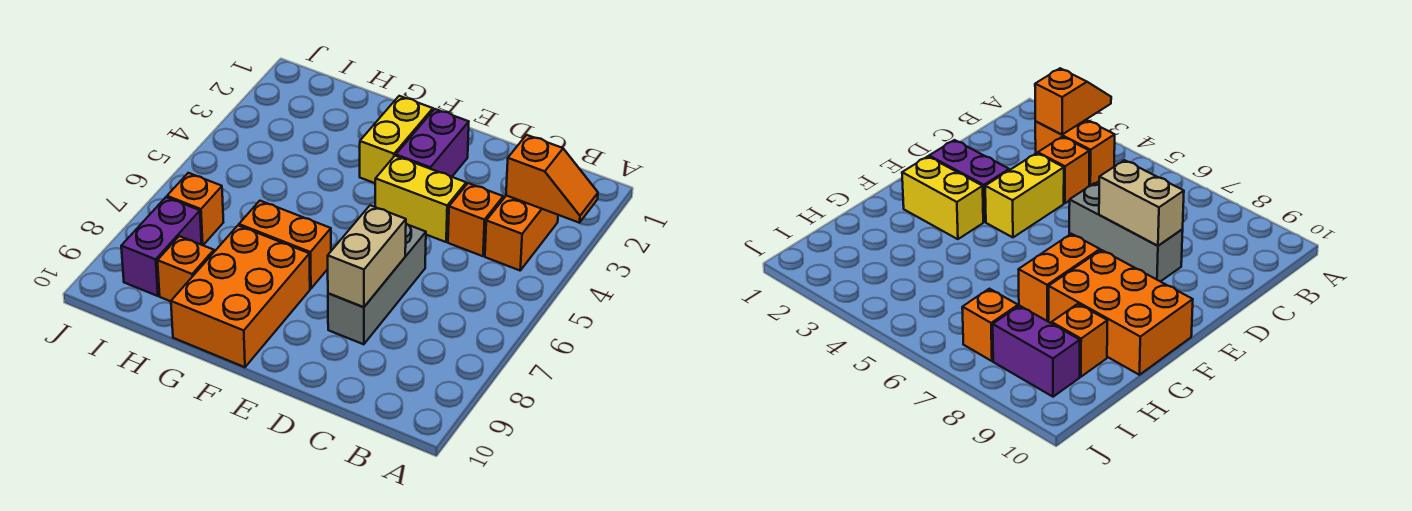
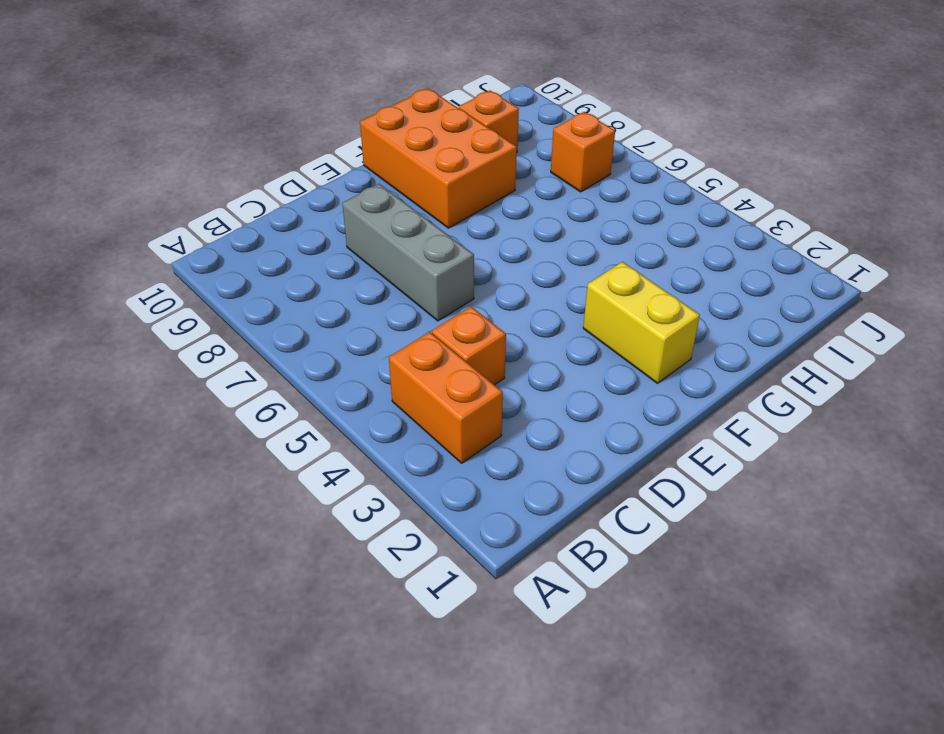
none -> yellow brick D4:E4 level 1
none -> purple brick E2:E3 level 1
none -> orange brick F7:G7 level 1

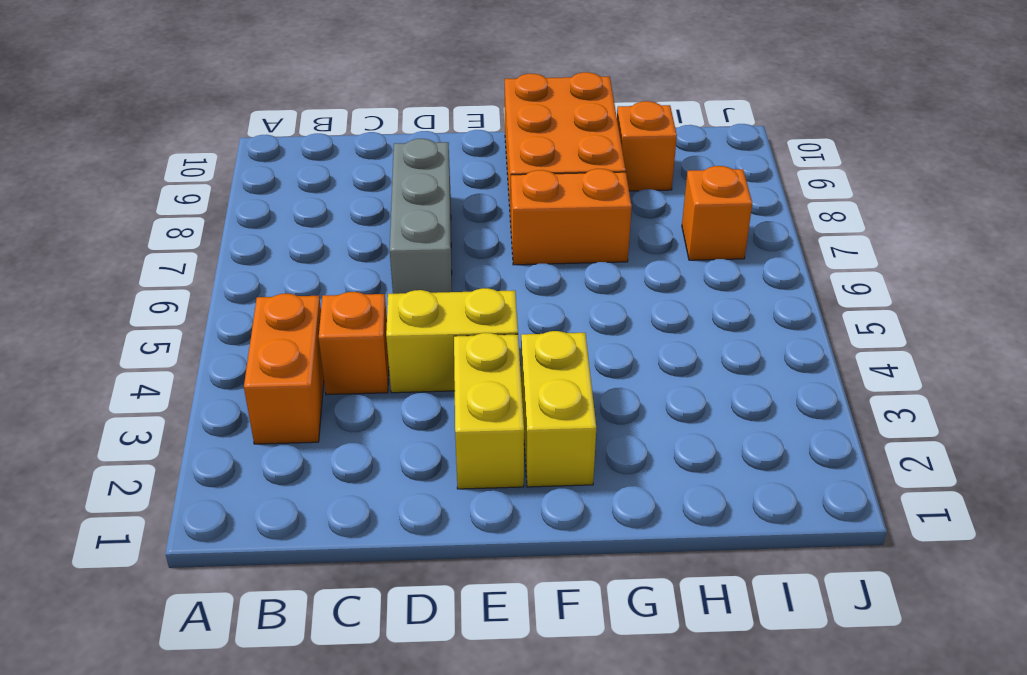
yellow brick E2:E3 level 1 -> purple brick E2:E3 level 1
none -> purple brick I8:I9 level 1
none -> orange slope A3:B3 level 2 top B
none -> tan brick D7:D8 level 2

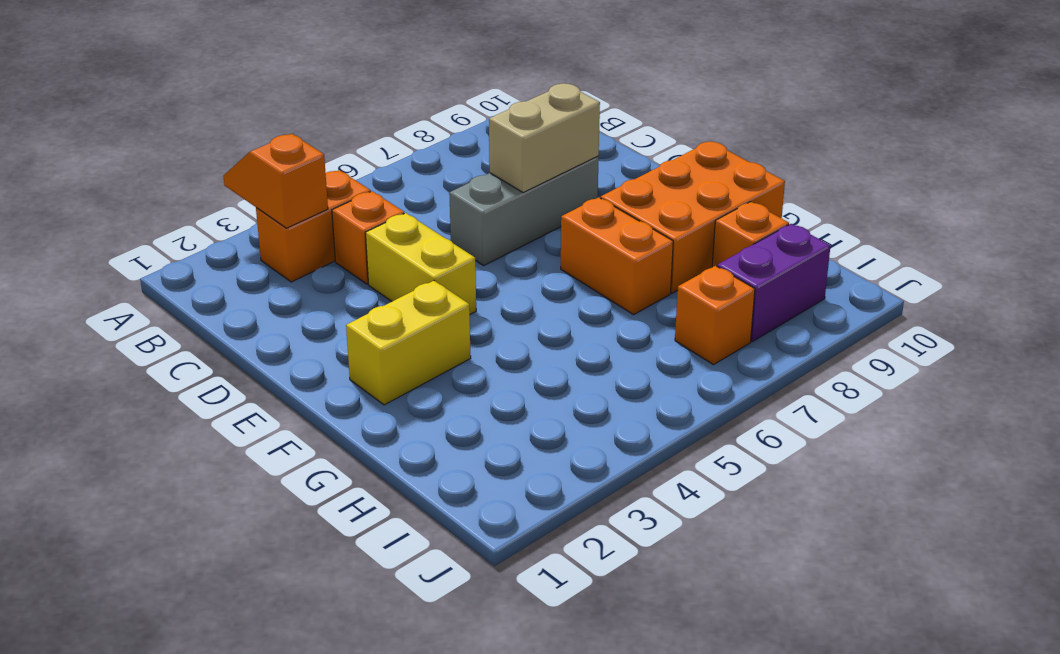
none -> purple brick E2:E3 level 1

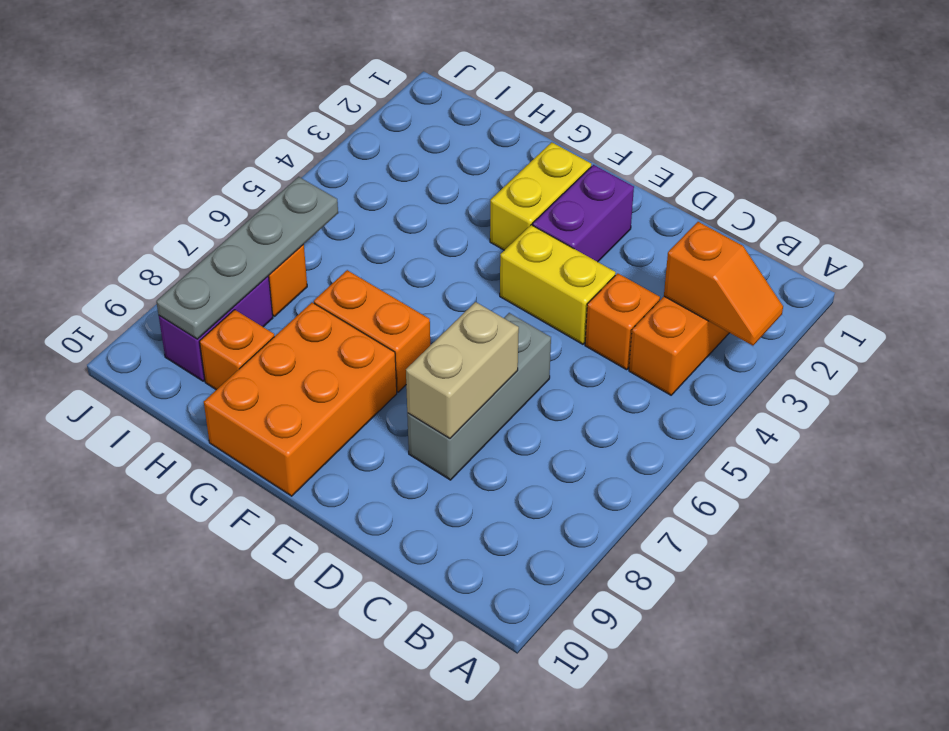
grey plate I6:I9 level 2 -> none

